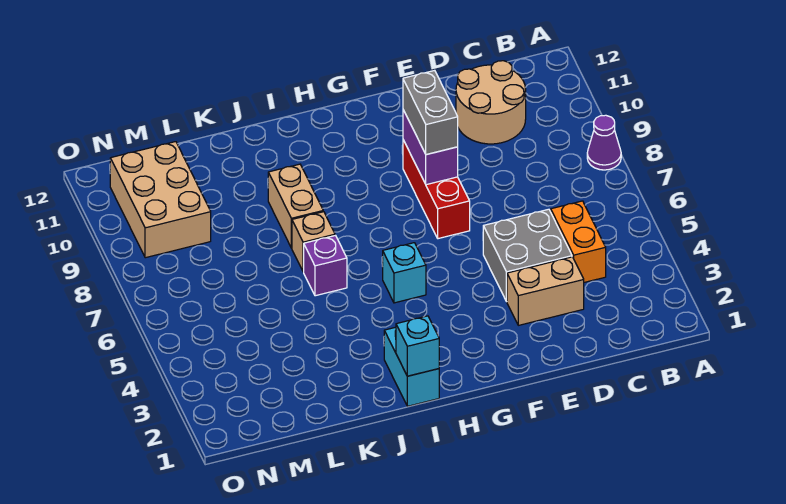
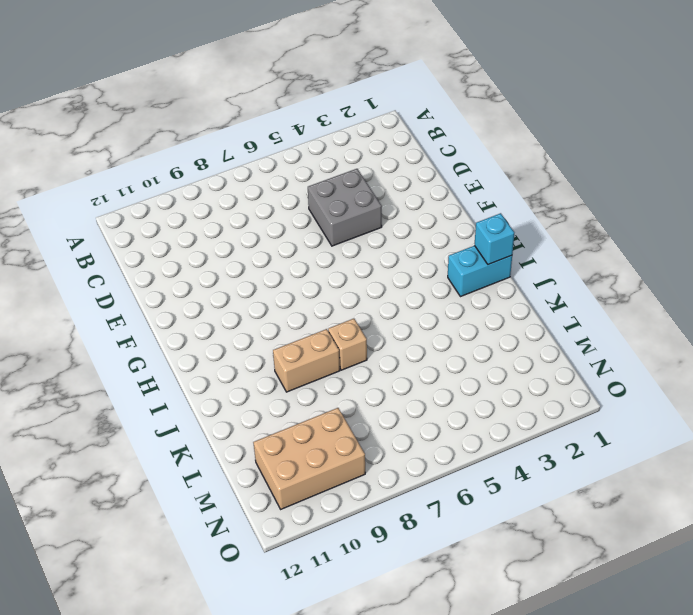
none -> purple cone A8 level 1
none -> orange brick C4:C5 level 1
none -> tan round brick C10:D11 level 1

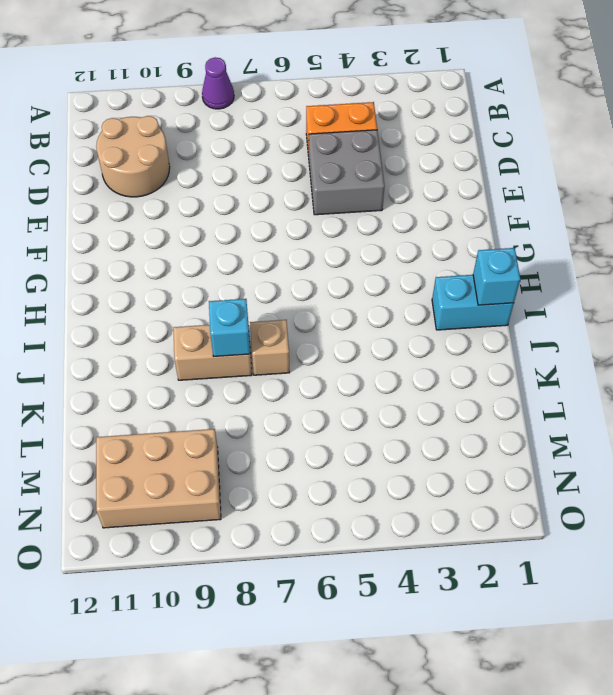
cyan brick J8 level 2 -> cyan brick H5 level 1
none -> tan brick D3:E3 level 1
none -> red brick F7:F9 level 1
none -> purple brick J6 level 1

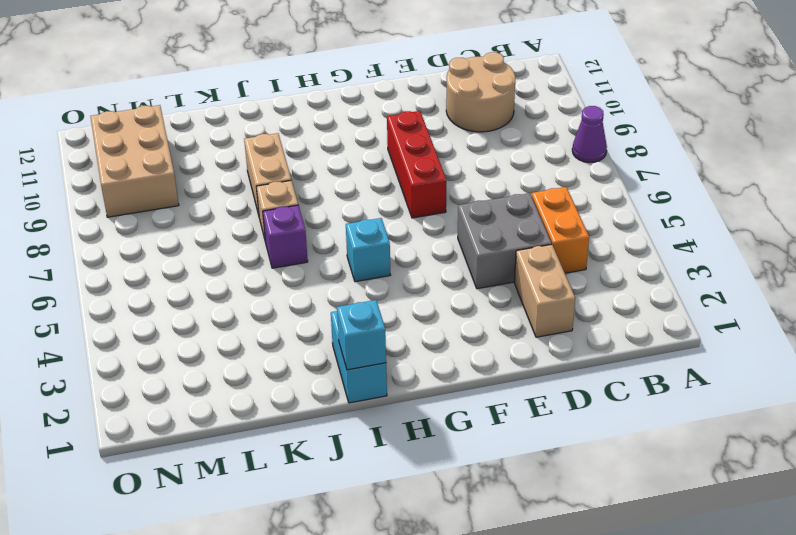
tan brick D2:D3 level 1 -> tan brick D3:E3 level 1
none -> purple brick F8:F9 level 2
none -> grey brick F8:F9 level 3

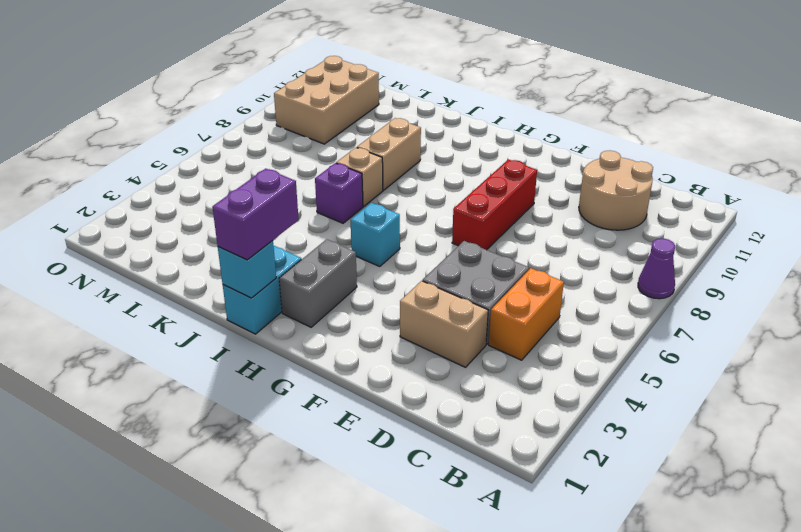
grey brick H2:H3 level 1 -> grey brick F8:F9 level 3
purple brick I1:I2 level 3 -> purple brick F8:F9 level 2

